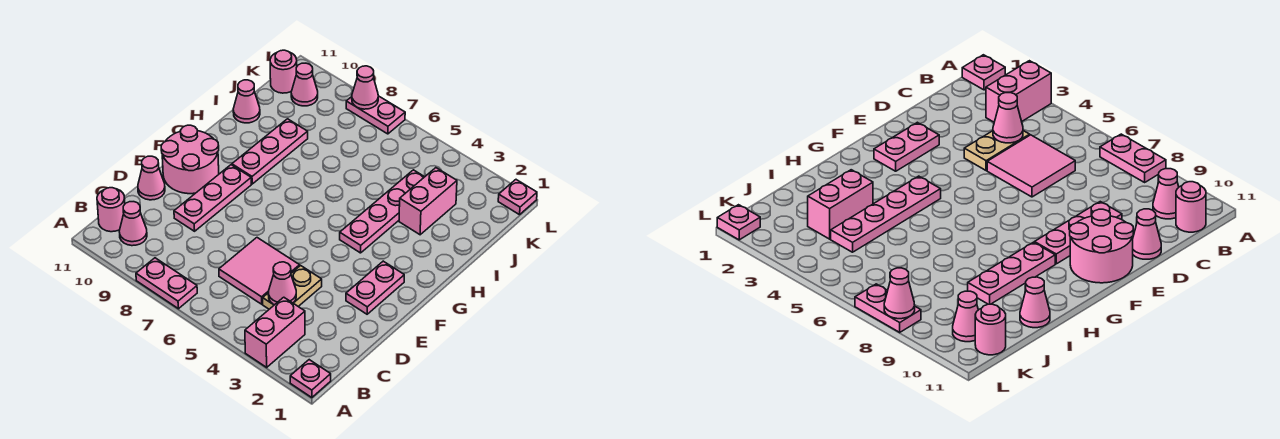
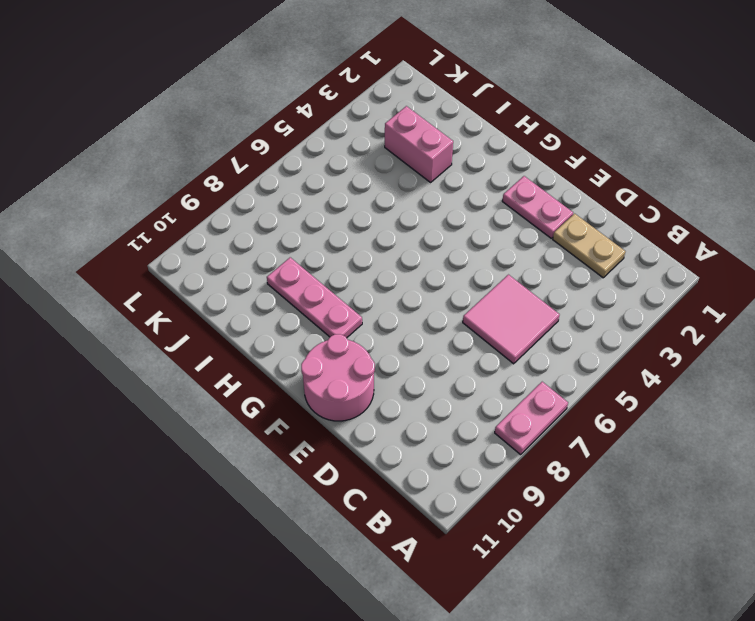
tan plate C2:D2 level 1 -> tan plate C4:D4 level 1
none -> pink plate A1 level 1
none -> pink brick A3:B3 level 1
none -> pink cone B10 level 1

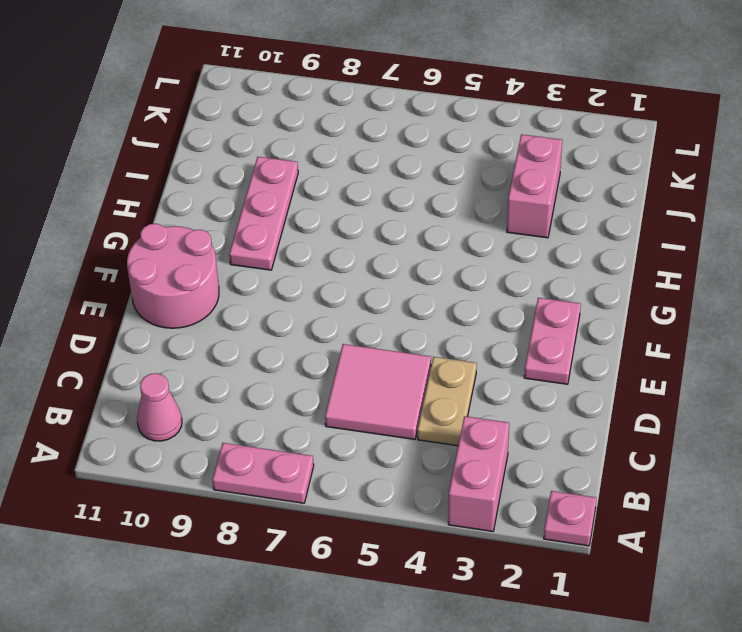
none -> pink round brick B11 level 1
none -> pink plate D9:F9 level 1
none -> pink cone D11 level 1

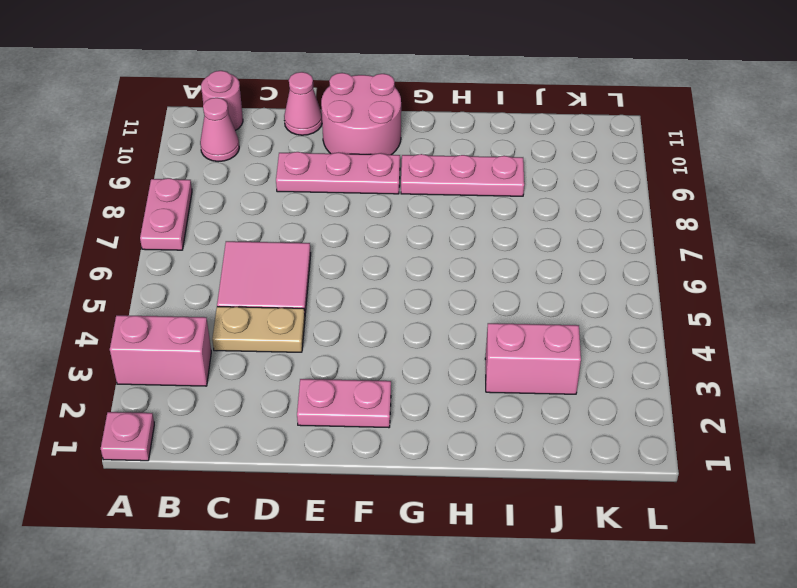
none -> pink plate G4:J4 level 1
none -> pink cone I11 level 1
none -> pink cone K10 level 1

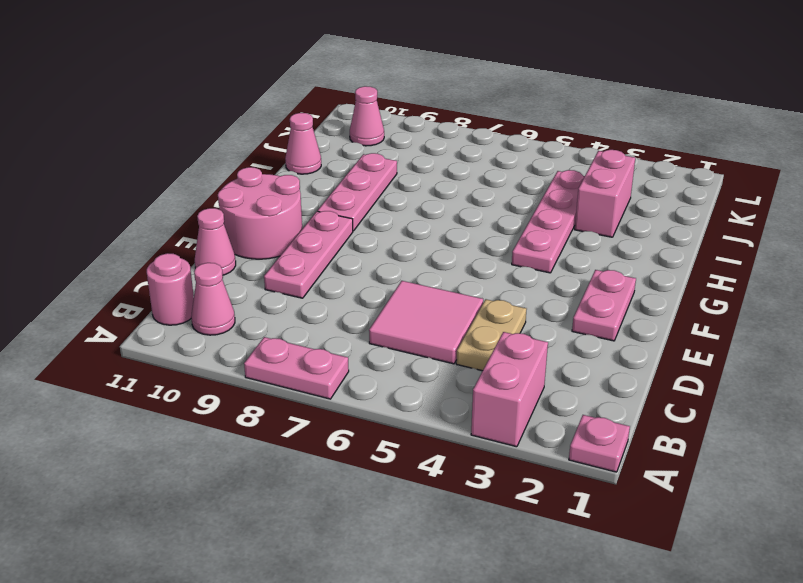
none -> pink round brick K11 level 1
none -> pink plate L1 level 1
none -> pink plate L7:L8 level 1

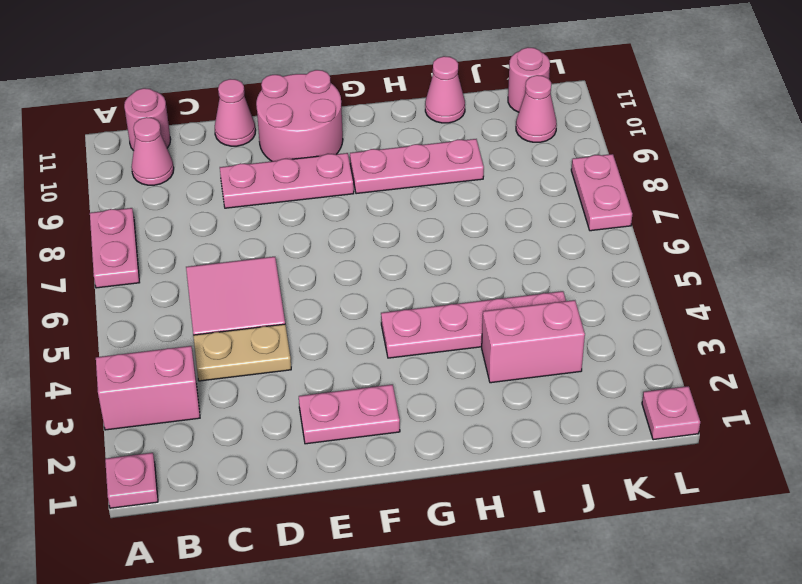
none -> pink cone C4 level 2
none -> pink cone L8 level 2

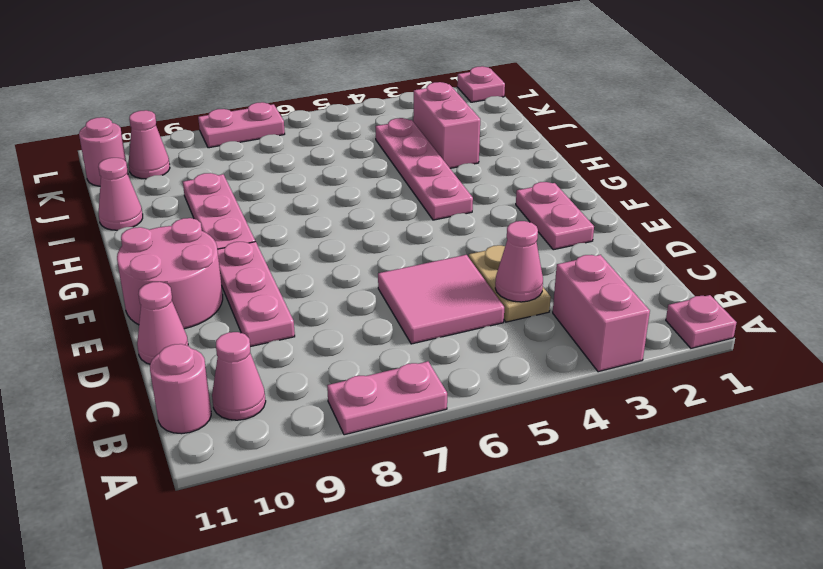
none -> pink cone L8 level 2

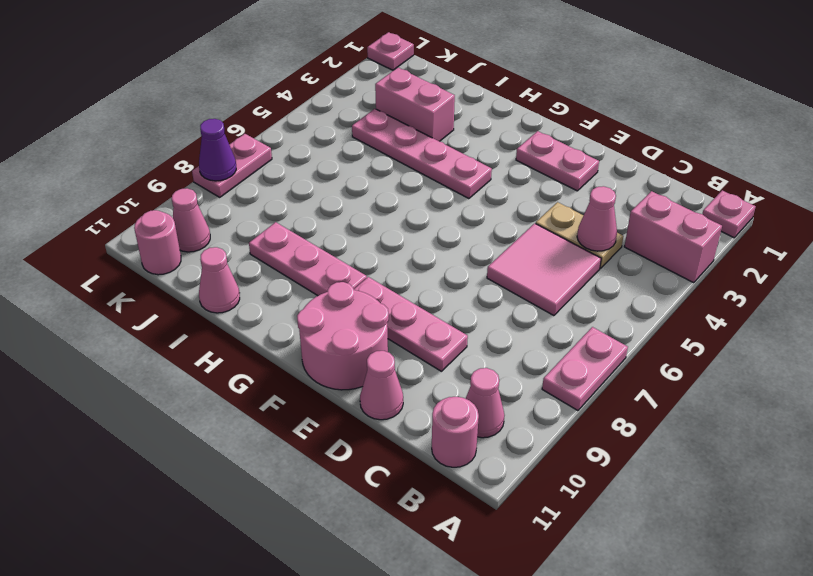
purple cone L8 level 2 -> pink cone L8 level 2

